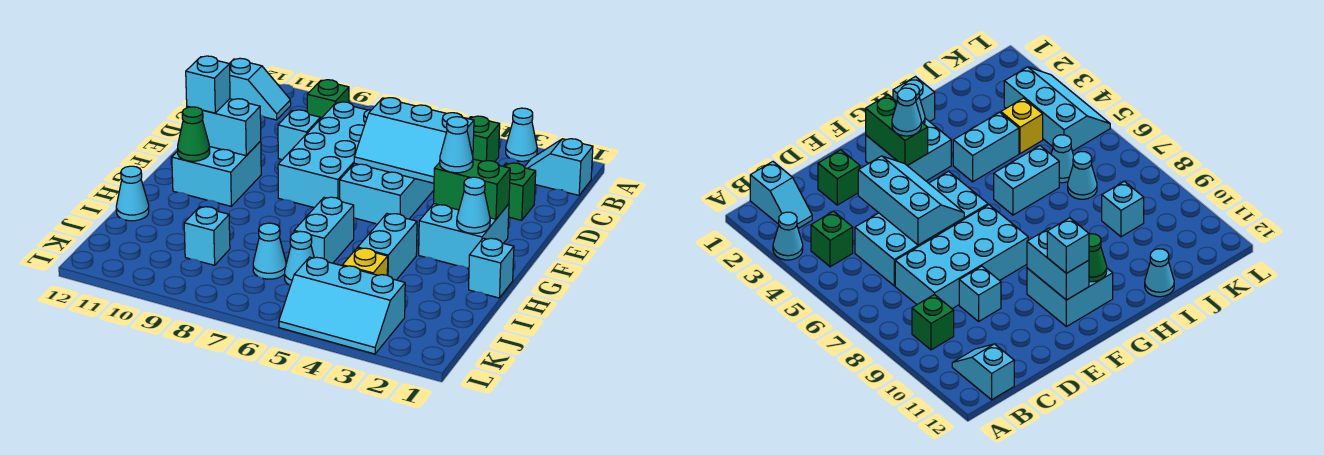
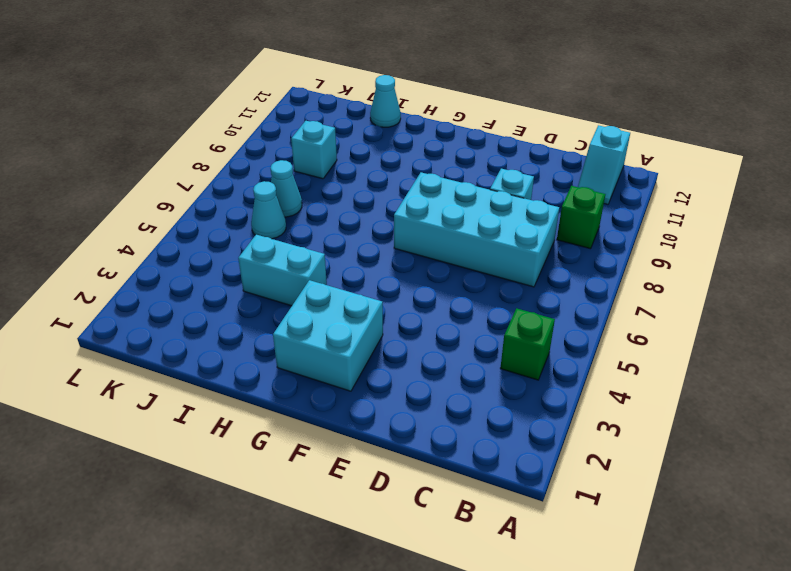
none -> cyan cone A3 level 1
none -> cyan slope B1:B2 level 1 top 1
none -> cyan brick C5:F6 level 1

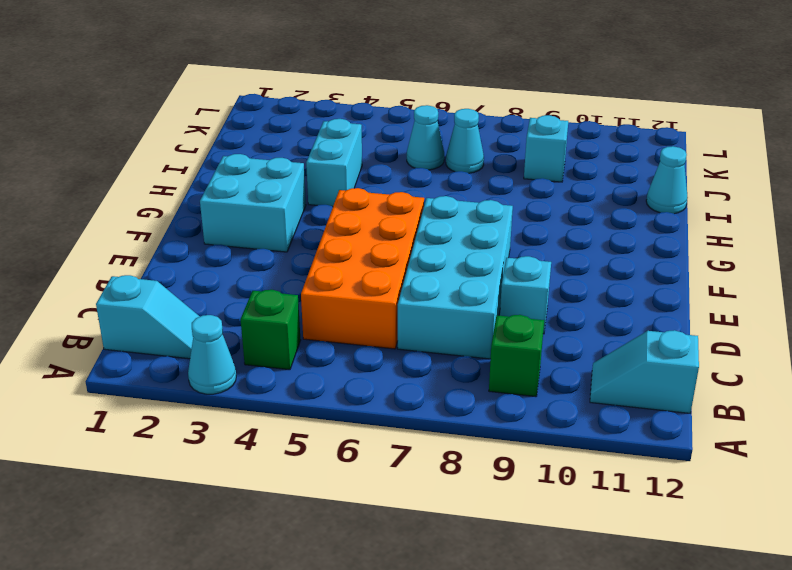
orange brick C5:F6 level 1 -> cyan brick C5:F6 level 1
none -> green brick D2 level 1
none -> cyan brick F10:G11 level 1
none -> cyan brick H1 level 1

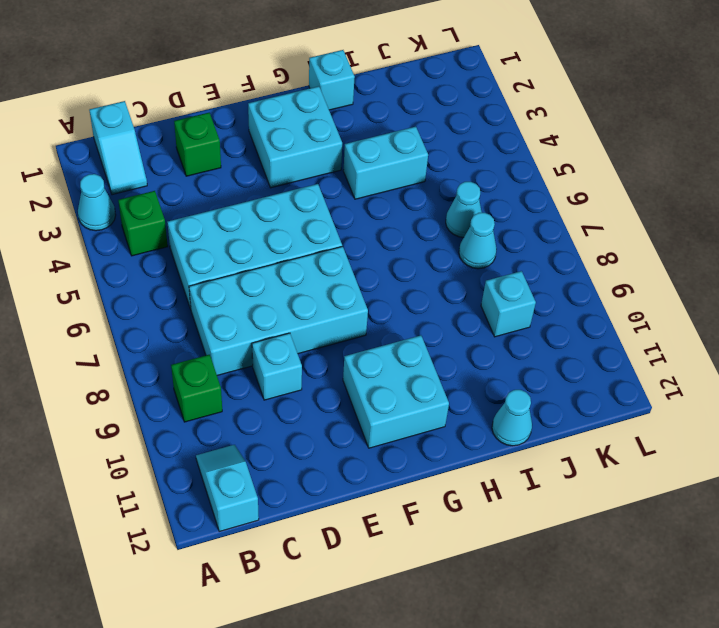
none -> cyan brick H6:I6 level 1
none -> yellow brick J4 level 1
none -> cyan slope K3:L5 level 1 top K

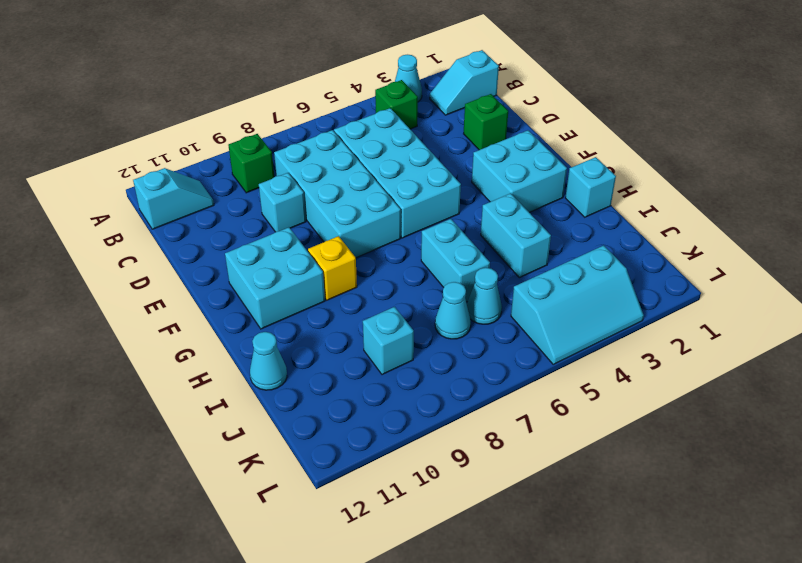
yellow brick G9 level 1 -> yellow brick J4 level 1
none -> cyan slope D4:E6 level 2 top D
none -> green brick F2:F3 level 2
none -> cyan brick F10:F11 level 2

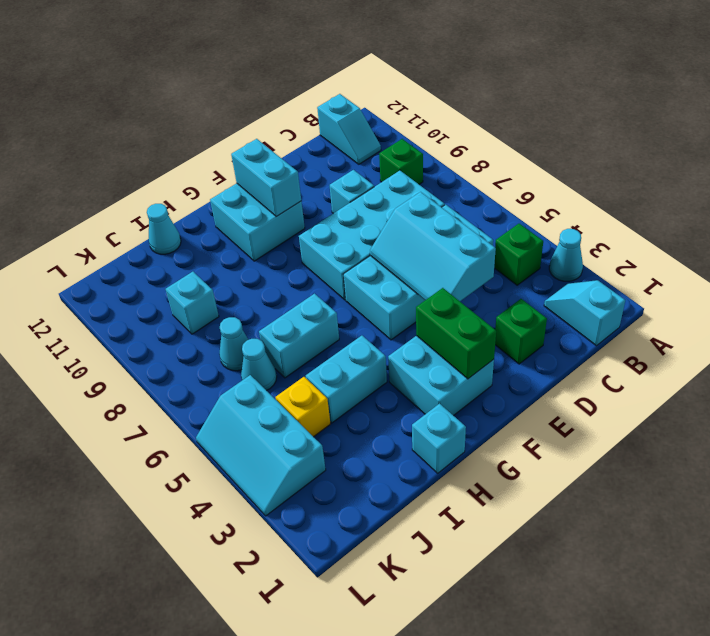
none -> cyan cone G2 level 2
none -> green cone G11 level 2
none -> cyan cone F3 level 3

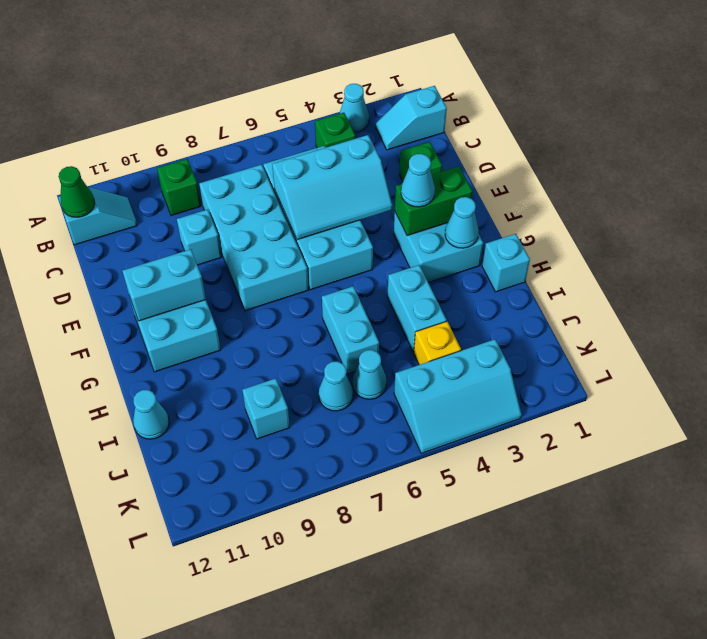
green cone B12 level 2 -> green cone G11 level 2
none -> cyan brick F11 level 3

